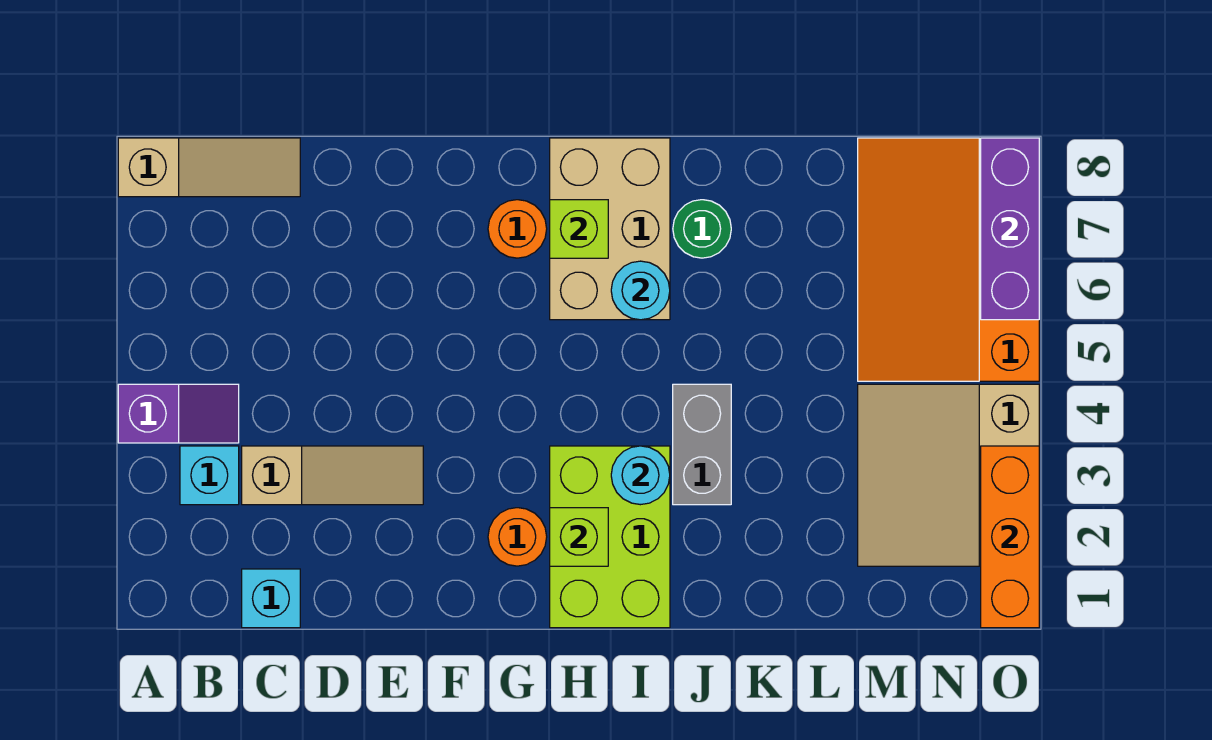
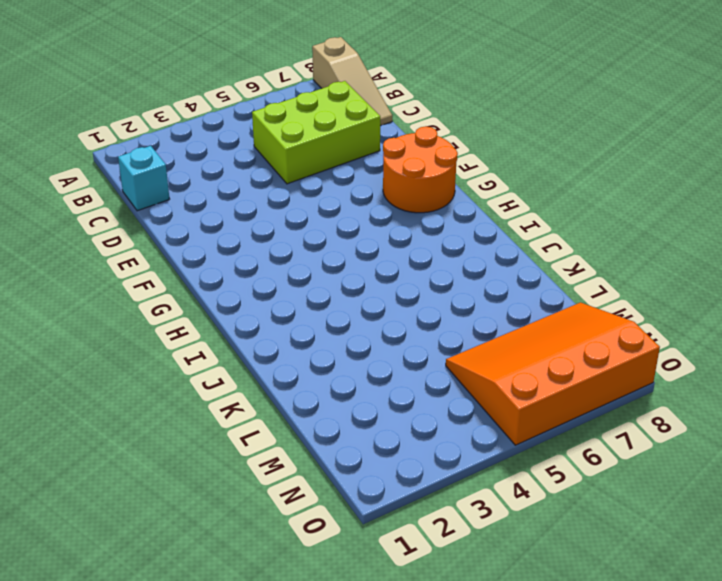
lime brick C5:D7 level 1 -> lime brick H1:I3 level 1
orange round brick F7:G8 level 1 -> orange round brick G7 level 1
none -> purple slope A4:B4 level 1 top A
none -> cyan brick B3 level 1
none -> tan slope C3:E3 level 1 top C

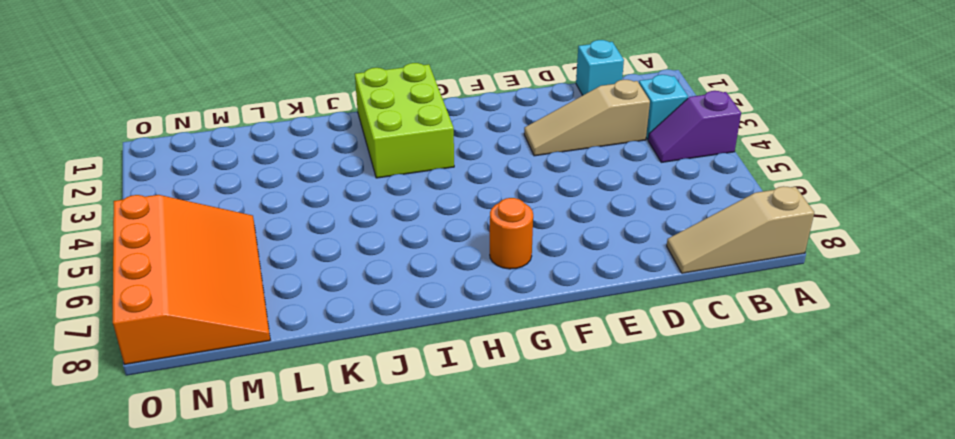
none -> orange round brick G2 level 1
none -> tan brick H6:I8 level 1
none -> grey brick J3:J4 level 1

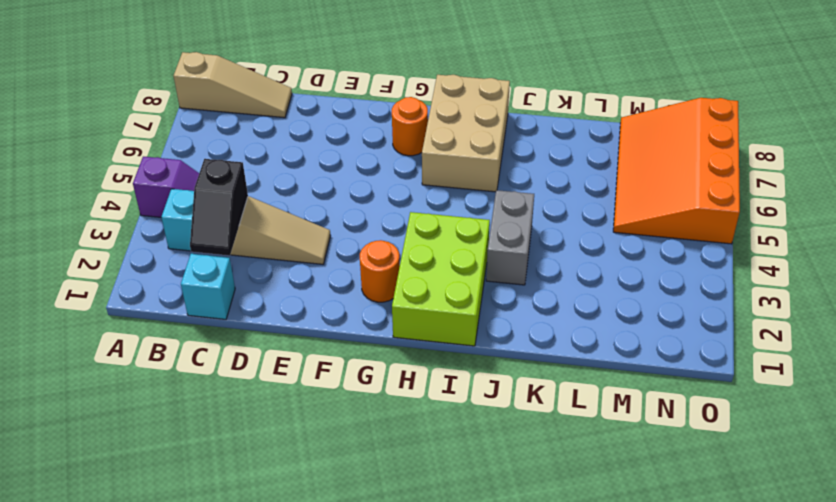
black slope C2:C3 level 2 top 3 -> none
none -> green round brick J7 level 1
none -> tan slope M2:O4 level 1 top O
none -> lime brick H2 level 2

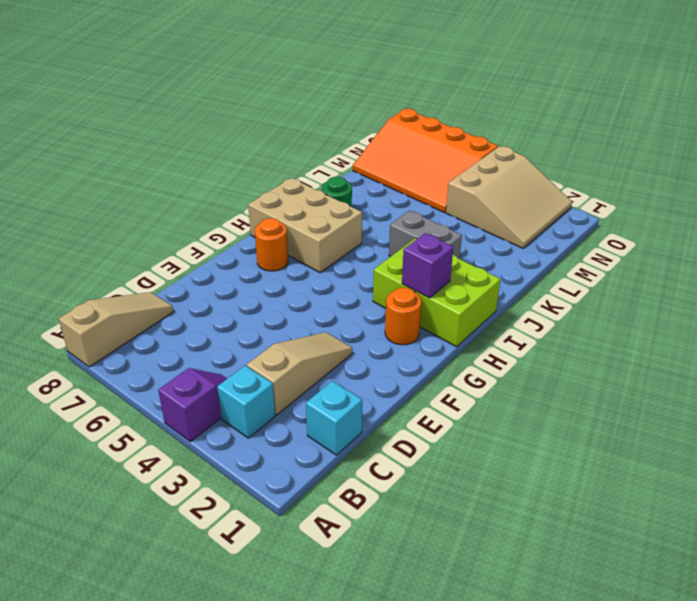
purple brick H2 level 2 -> lime brick H2 level 2
tan slope M2:O4 level 1 top 4 -> tan slope M2:O4 level 1 top O
none -> lime brick H7 level 2
none -> cyan round brick I3 level 2
none -> cyan round brick I6 level 2

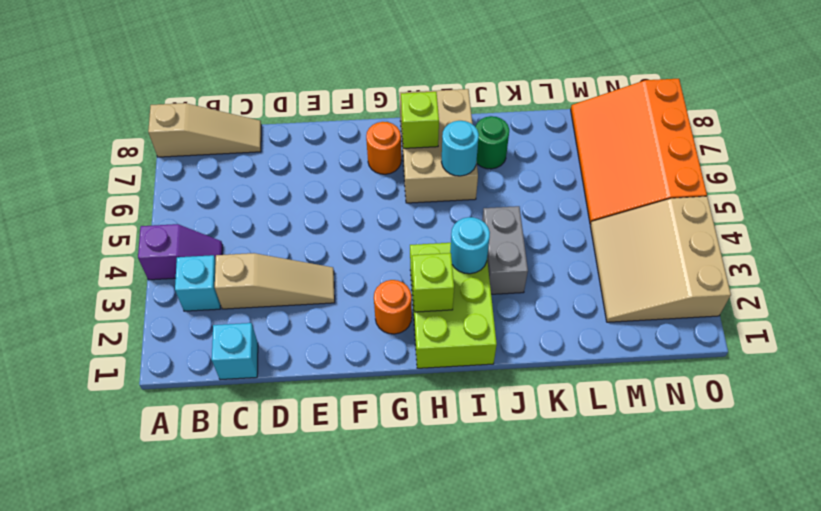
none -> orange brick O1:O3 level 2
none -> purple brick O6:O8 level 2

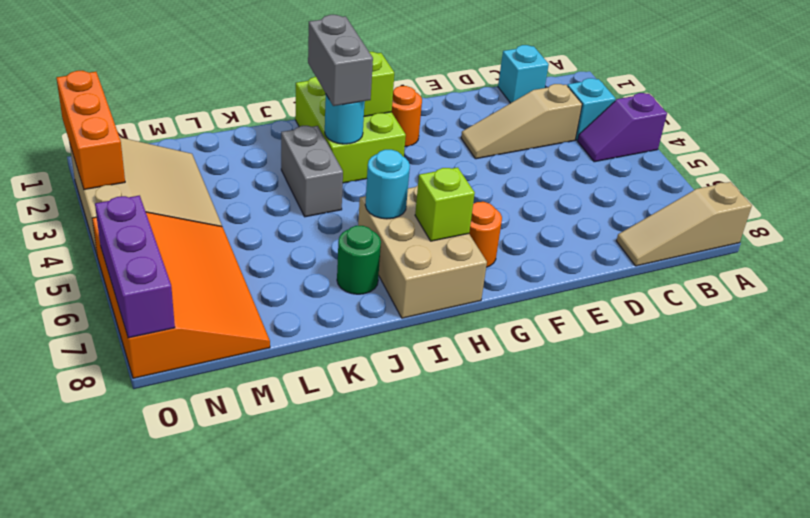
grey brick I2:I3 level 3 -> none

